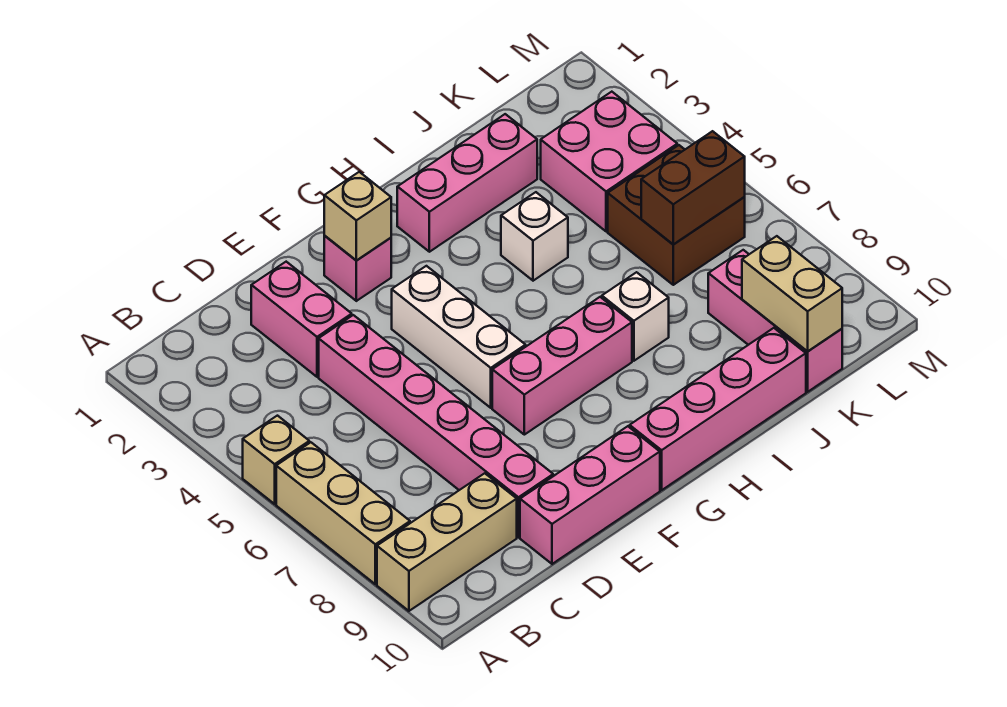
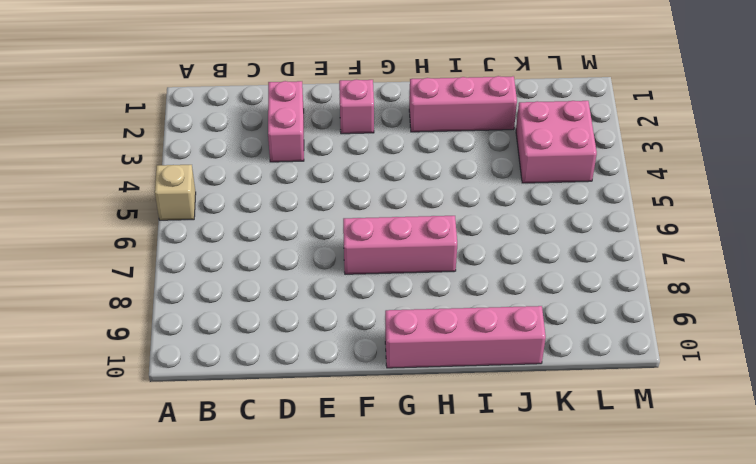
none -> tan brick A6:A8 level 1
none -> tan brick A9:C9 level 1
none -> pink brick D4:D9 level 1

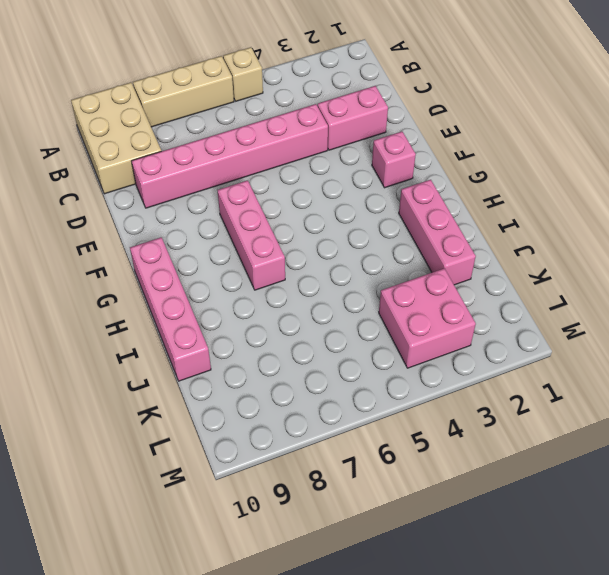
tan brick A9:C10 level 1 -> tan brick A9:C9 level 1
none -> pink brick D10:F10 level 1
none -> white brick F4:F6 level 1
none -> white brick I4 level 1

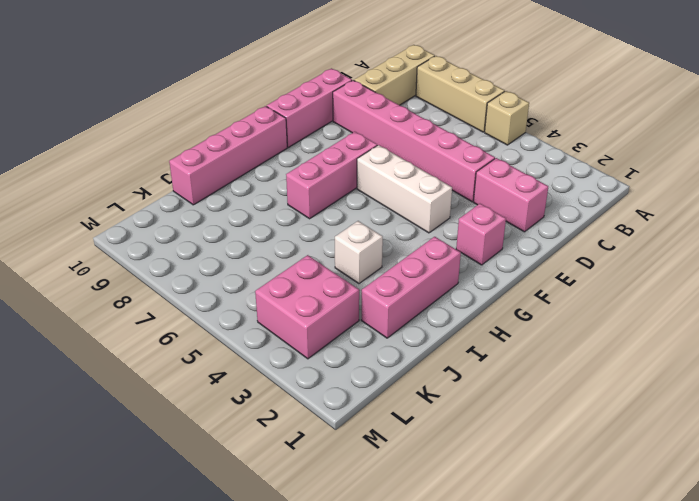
none -> white brick I7 level 1
none -> brown brick K5:L6 level 1
none -> pink brick K8:K10 level 1

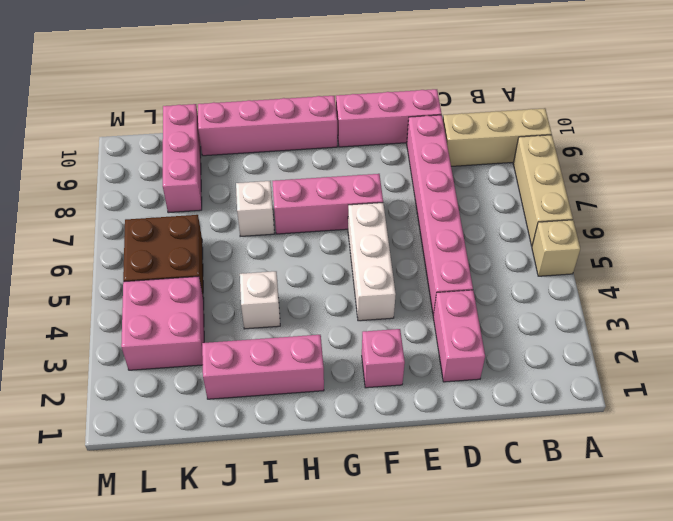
none -> tan brick F2 level 2
none -> brown brick K6:L6 level 2
none -> tan brick K9:K10 level 2

